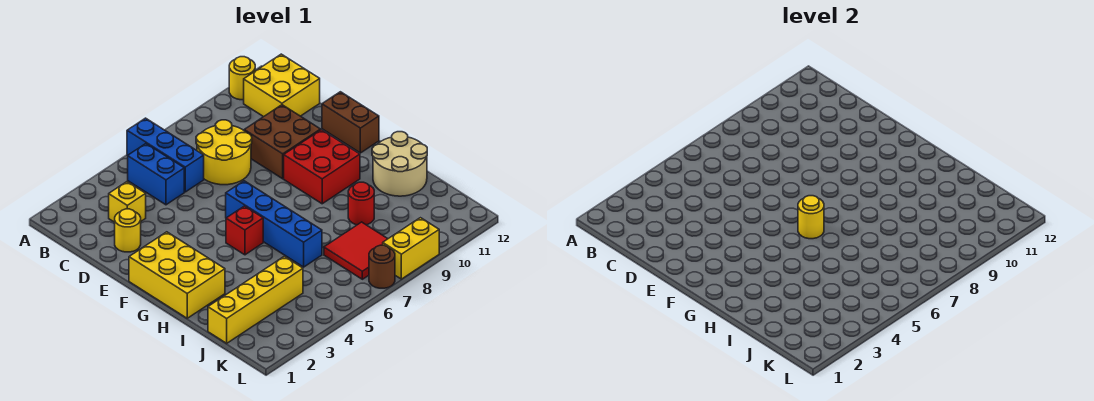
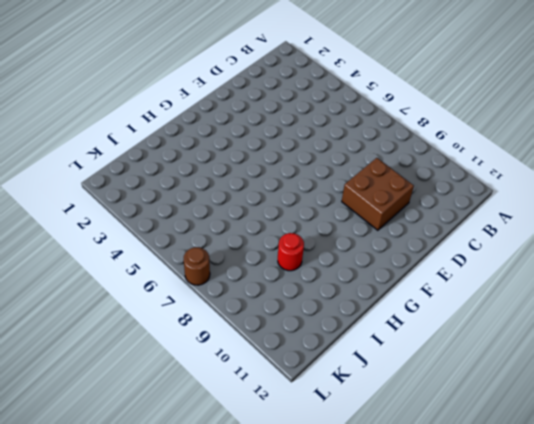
none -> blue brick A6:C6 level 1
none -> yellow round brick A11 level 1
none -> blue brick B5:C5 level 1

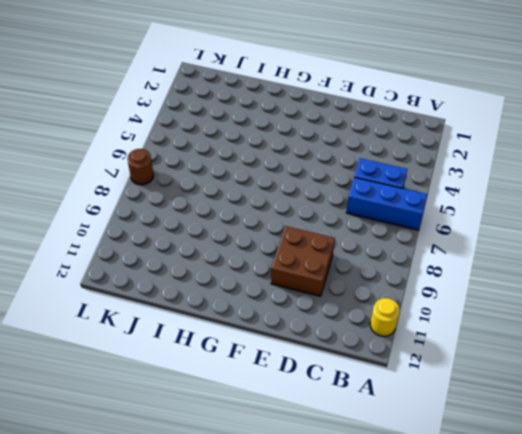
none -> yellow brick B11:C12 level 1
none -> yellow brick C3 level 1
none -> yellow round brick C7:D8 level 1

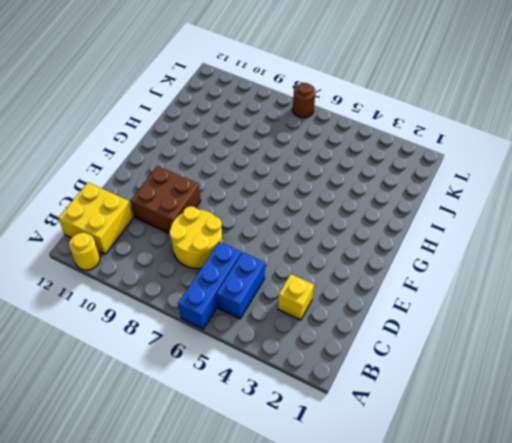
none -> yellow round brick D2 level 1
none -> brown brick E12:F12 level 1
none -> yellow brick F1:H2 level 1

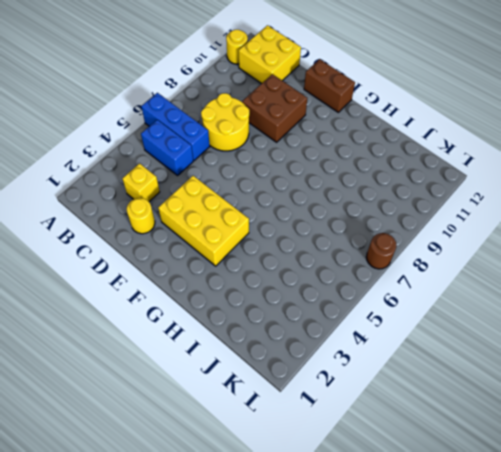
yellow brick E3:G4 level 1 -> yellow brick F1:H2 level 1
none -> blue brick F6:I6 level 1
none -> red brick F9:G10 level 1
none -> red brick G5 level 1

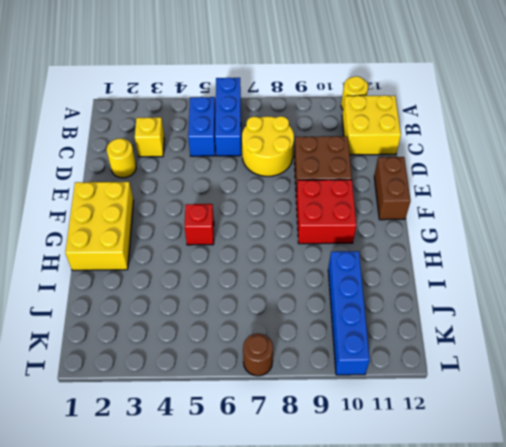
blue brick I10:L10 level 1 -> blue brick F6:I6 level 1
none -> tan round brick H11:I12 level 1
none -> red round brick I9 level 1
none -> yellow brick J1:J4 level 1

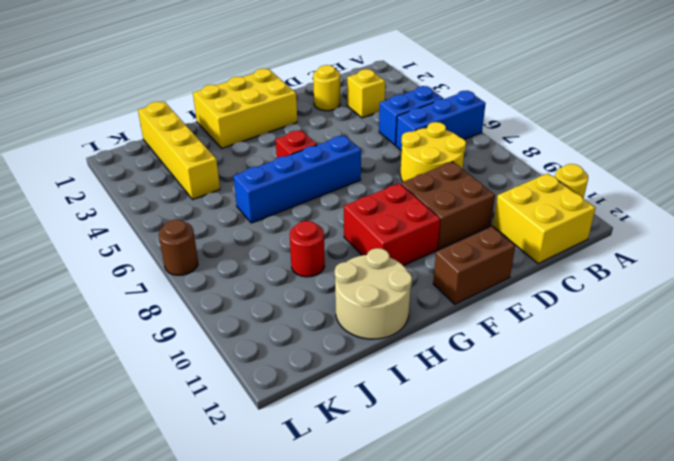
none -> red tile J7:K8 level 1
none -> yellow brick L8:L9 level 1
none -> yellow round brick G6 level 2

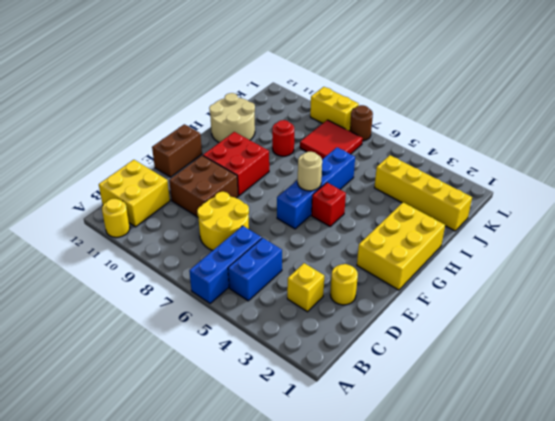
tan round brick G6 level 2 -> yellow round brick G6 level 2

